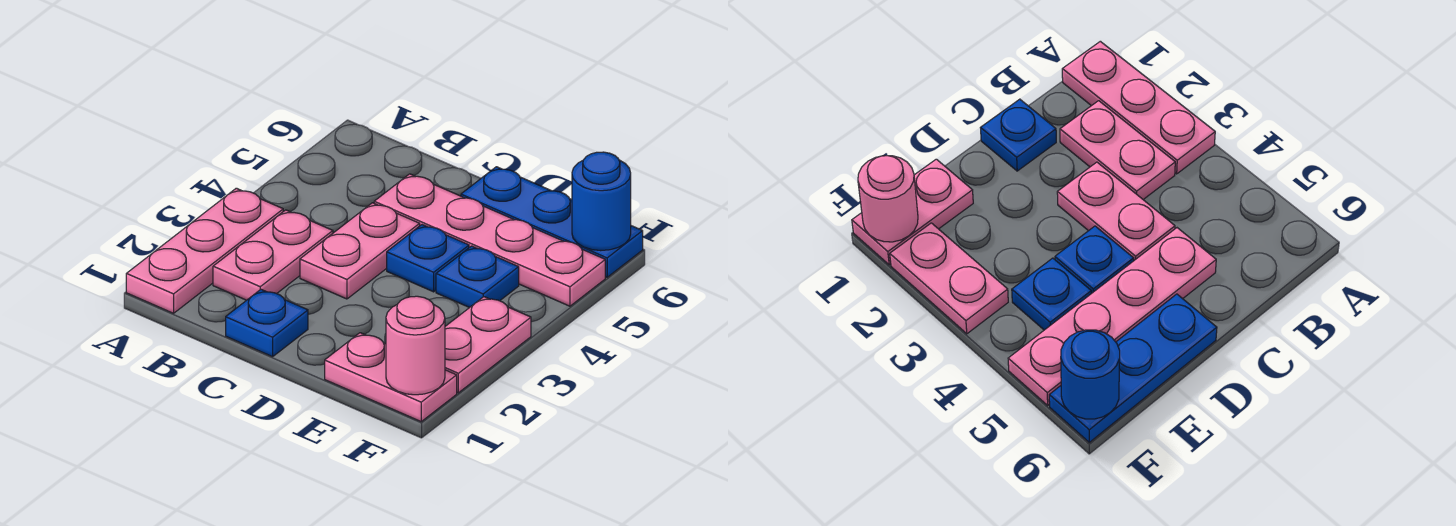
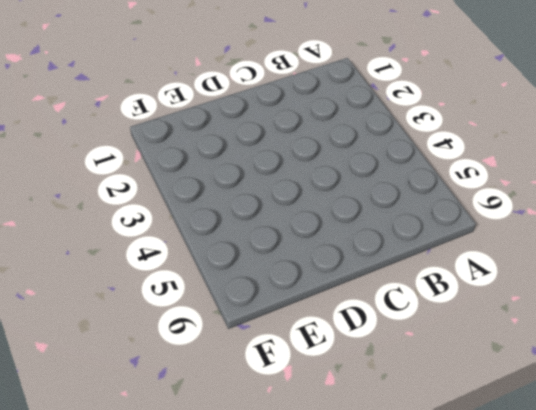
none -> pink plate A1:A3 level 1
none -> pink plate B2:B3 level 1
none -> blue plate C1 level 1

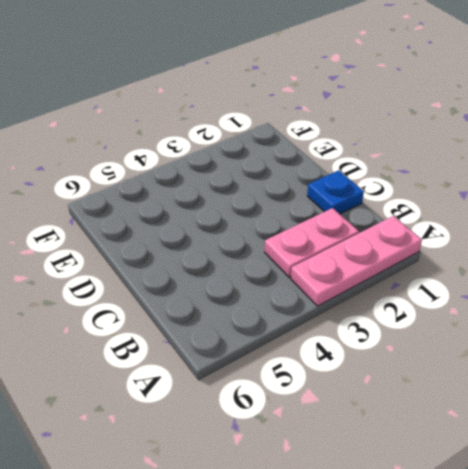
none -> pink plate C3:C4 level 1
none -> pink plate C5:F5 level 1
none -> blue plate D4 level 1

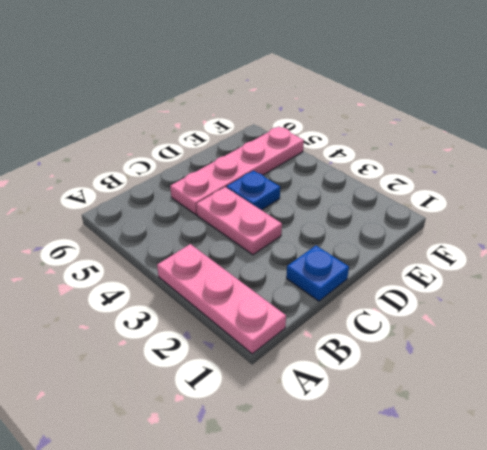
none -> pink plate B2:B3 level 1
none -> blue plate D6:F6 level 1
none -> pink plate E1:F1 level 1

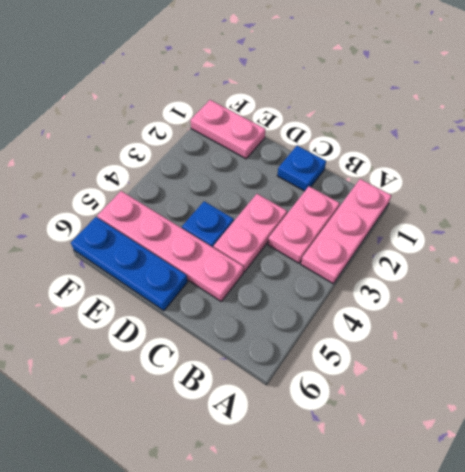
none -> blue plate E4 level 1
none -> pink plate F2:F3 level 1
none -> pink round brick F1 level 2

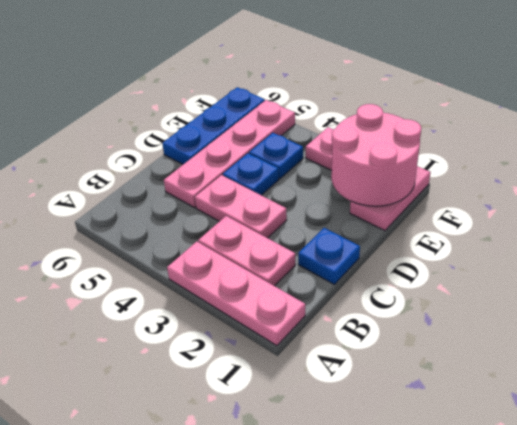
pink round brick E1:F2 level 2 -> pink round brick F1 level 2
none -> blue round brick F6 level 2

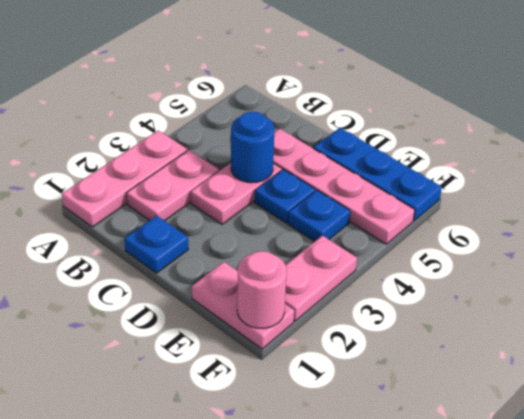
blue round brick C4 level 2 -> blue round brick F6 level 2

